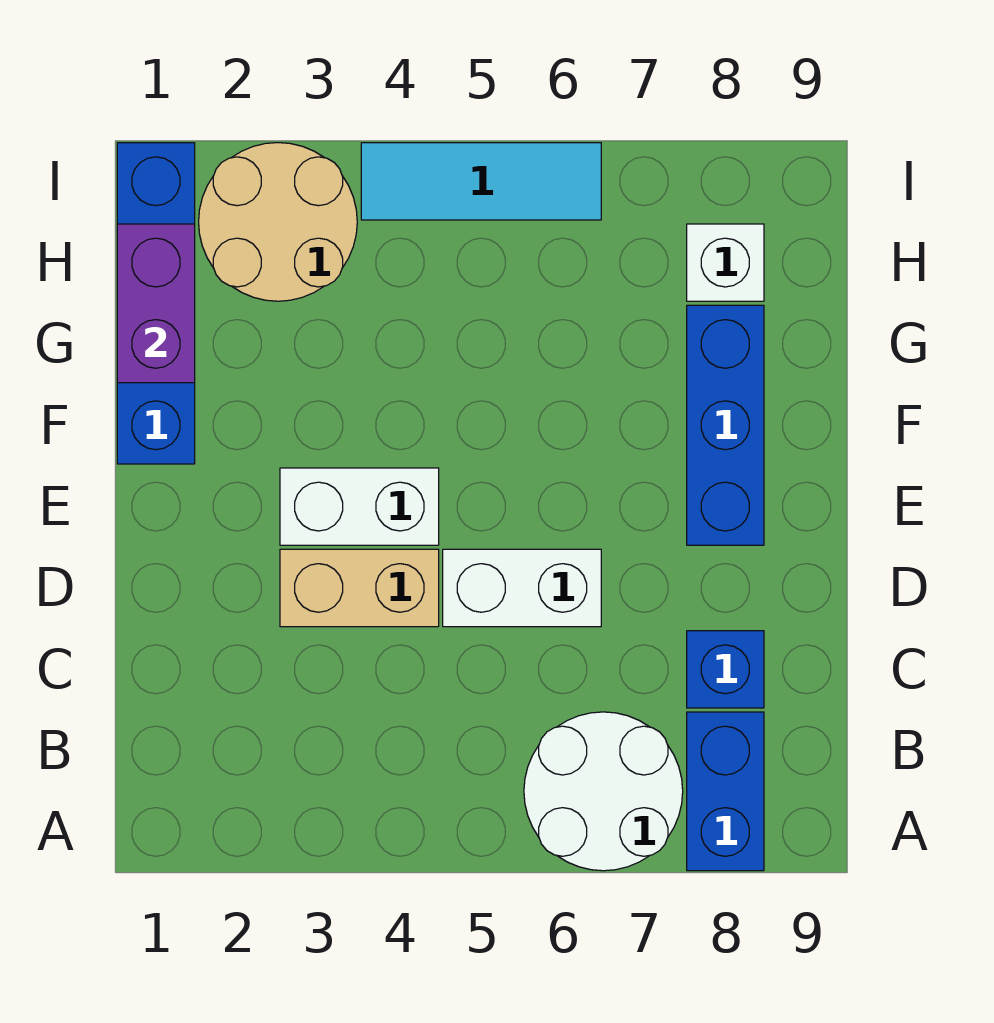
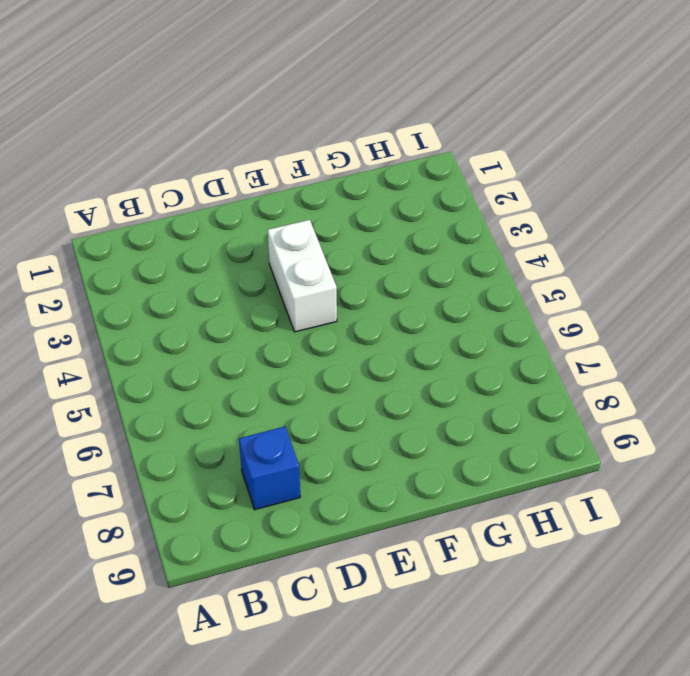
none -> white round brick A6:B7 level 1
none -> blue brick A8:B8 level 1
none -> tan brick D3:D4 level 1

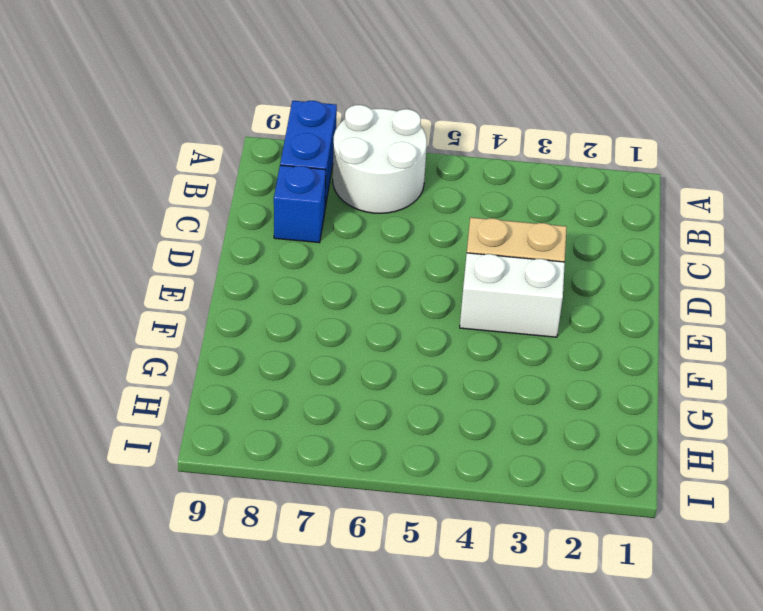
none -> white brick D5:D6 level 1
none -> blue brick E8:G8 level 1
none -> blue brick F1:I1 level 1

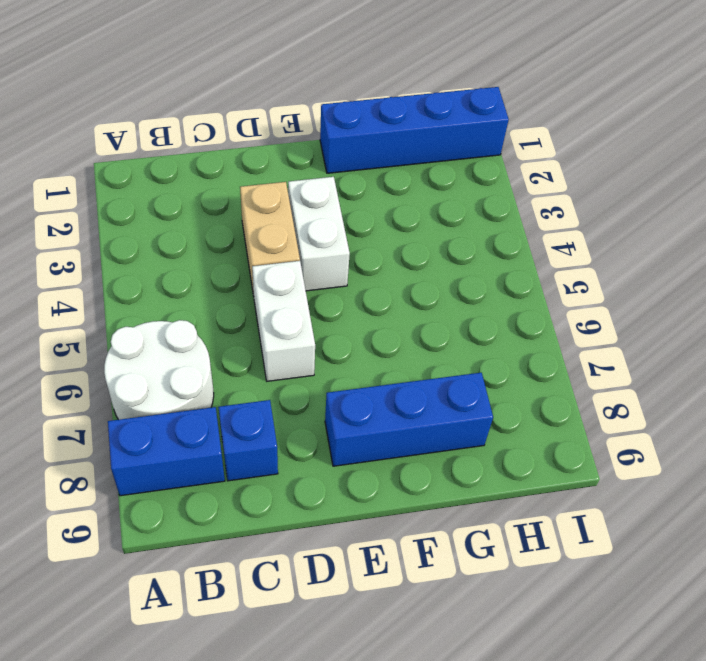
none -> tan round brick H2:I3 level 1
none -> white brick H8 level 1
none -> cyan tile I4:I6 level 1

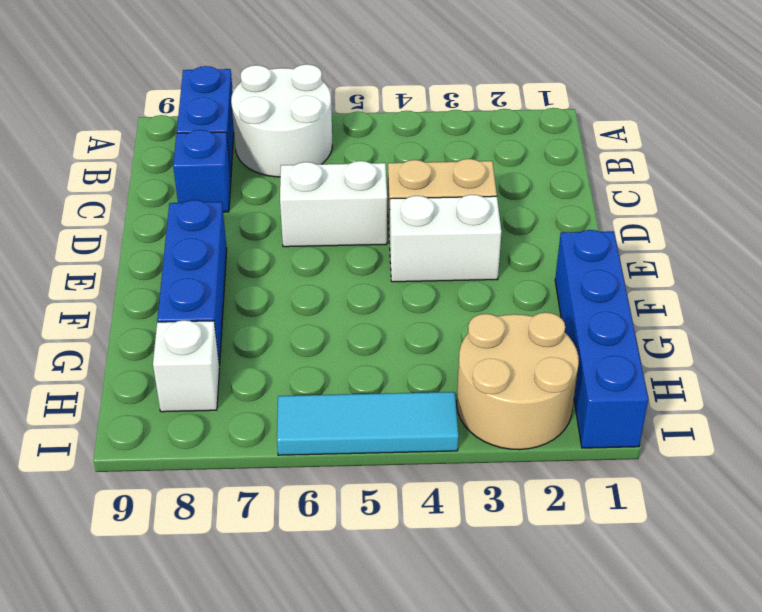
none -> purple brick G1:H1 level 2

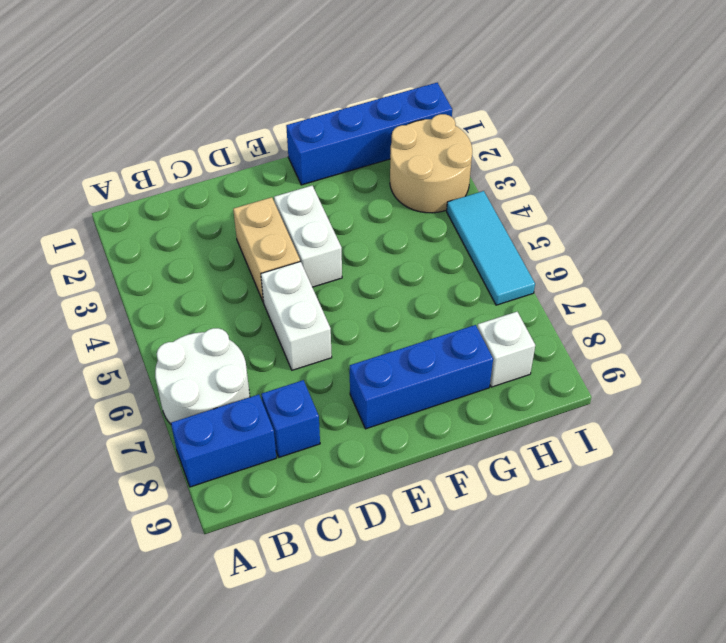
none -> purple brick G1:H1 level 2

